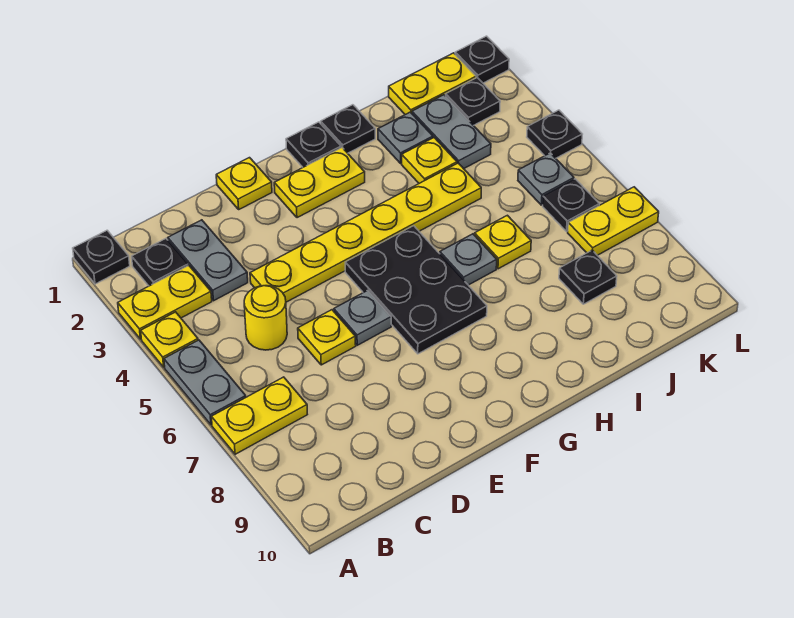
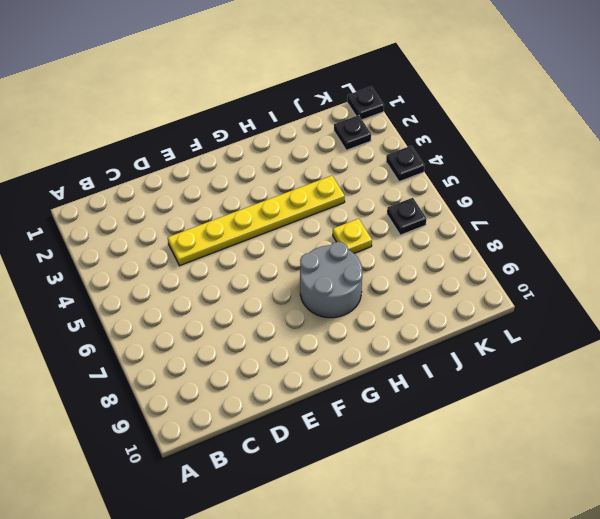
grey round brick G7:H8 level 1 -> black plate F5:G7 level 1
none -> black plate A1 level 1
none -> yellow plate A3:B3 level 1
none -> yellow plate A4 level 1

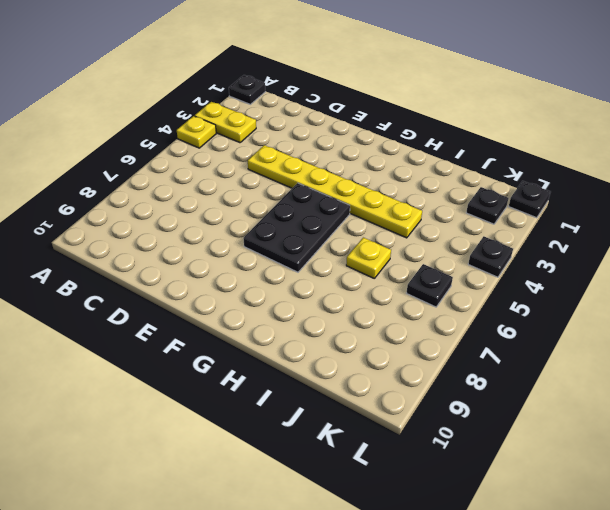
none -> grey plate A5:A6 level 1
none -> yellow plate A7:B7 level 1
none -> black plate B2 level 1

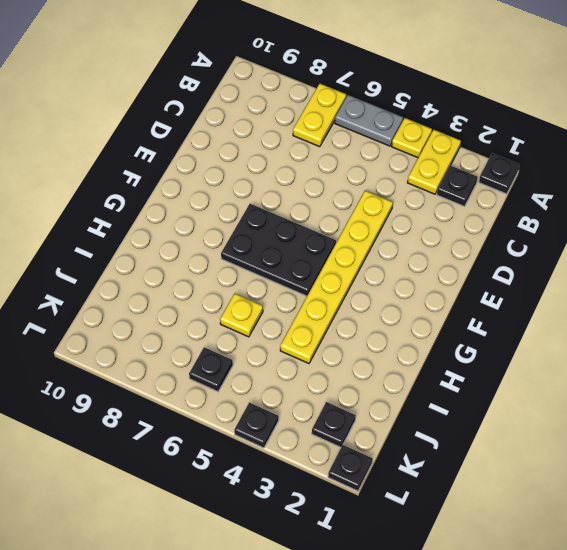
none -> grey plate C2:C3 level 1
none -> yellow round brick C5 level 1
none -> yellow plate D6 level 1

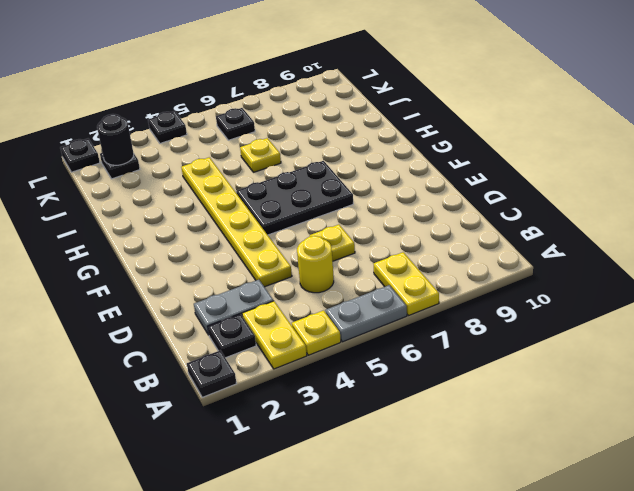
black round brick K2 level 2 -> none
none -> yellow plate E1 level 1
none -> grey plate E6 level 1
none -> yellow plate F2:G2 level 1

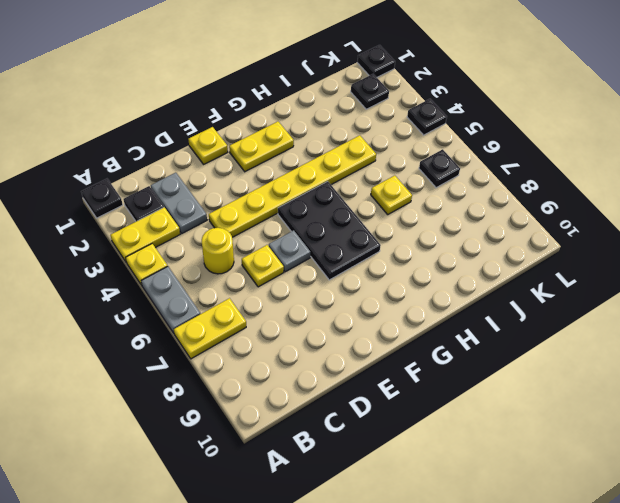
none -> black plate G1 level 1
none -> black plate H1 level 1
none -> grey plate H6 level 1

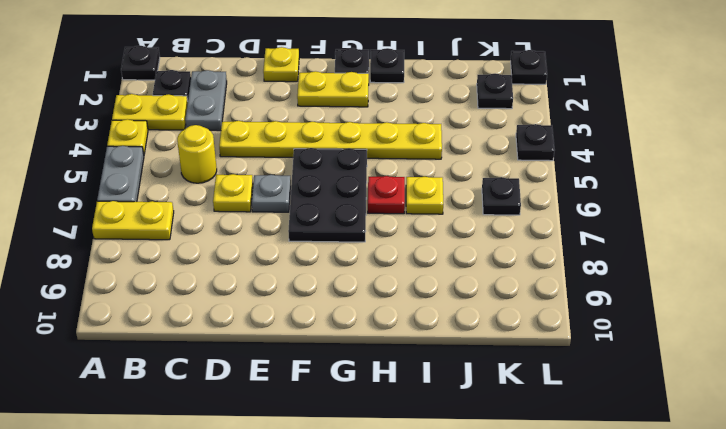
red plate H6 level 1 -> grey plate H6 level 1
none -> grey plate I2 level 1
none -> yellow plate I3 level 1
none -> yellow plate J1:K1 level 1

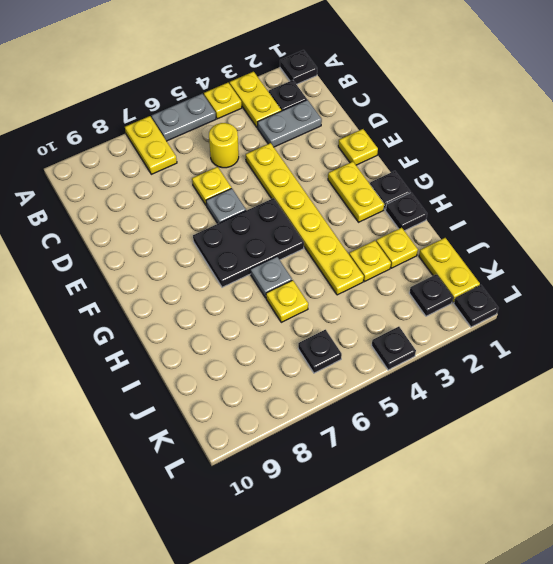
yellow plate I2 level 1 -> grey plate I2 level 1
none -> grey plate J2:J3 level 1
none -> black plate J8 level 1
none -> grey plate K5 level 1

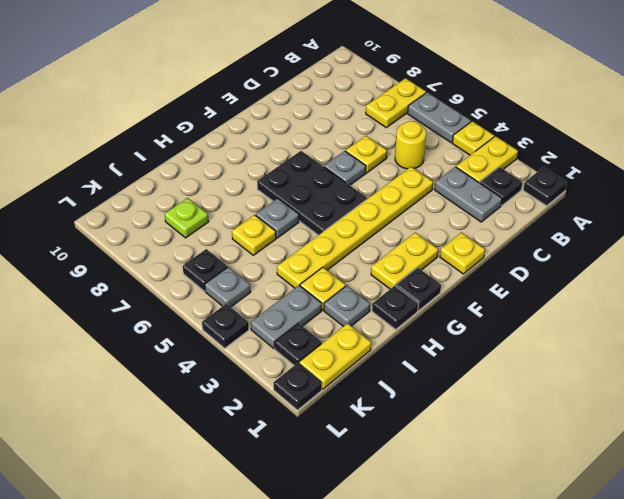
grey plate J3:K3 level 1 -> grey plate J2:J3 level 1
lime plate J8 level 1 -> black plate J8 level 1
none -> yellow plate K7:L7 level 1

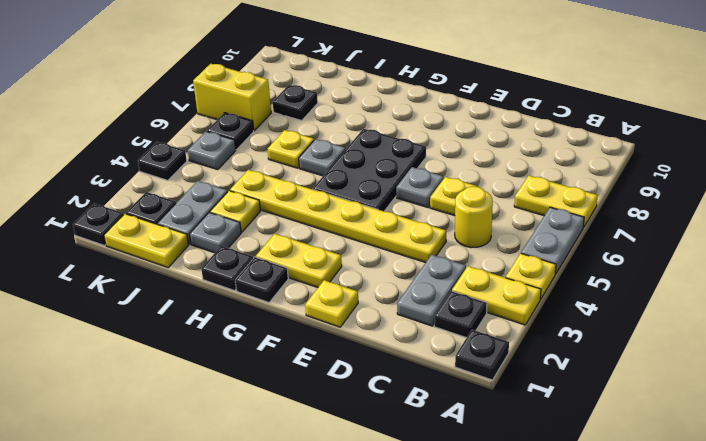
yellow brick K7:L7 level 1 -> yellow plate K7:L7 level 1

